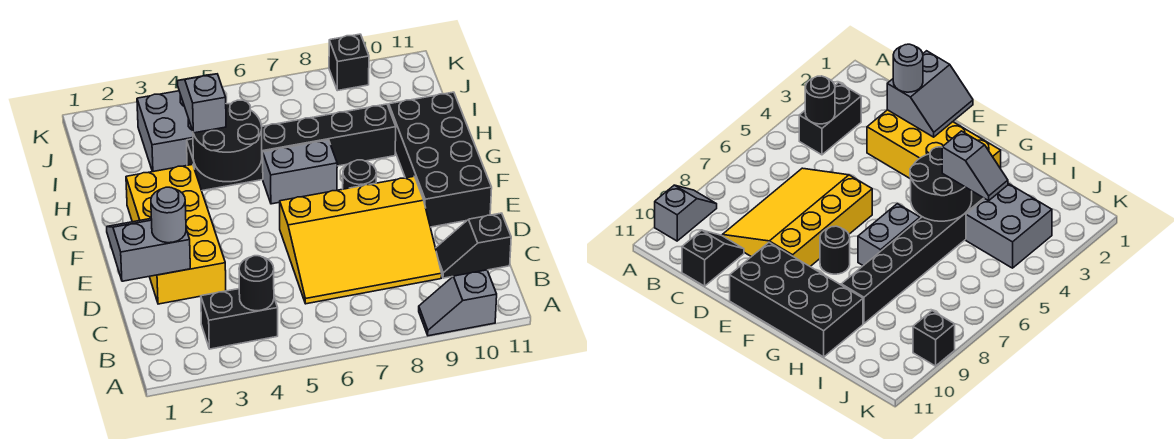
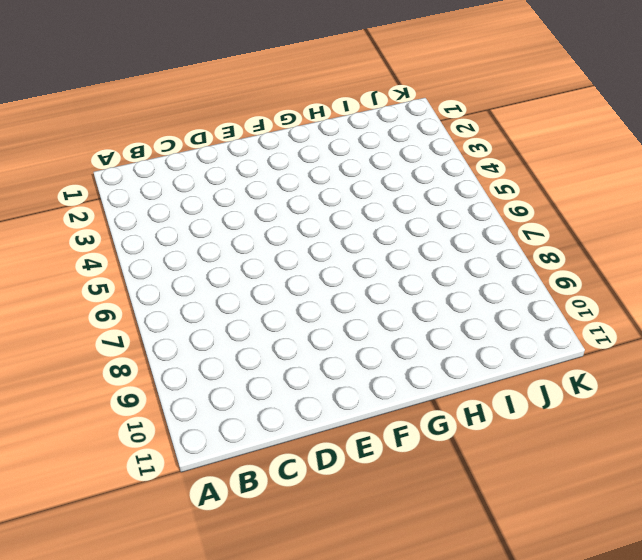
none -> grey slope A9:A10 level 1 top 10
none -> black brick B3:B4 level 1
none -> yellow slope C6:E9 level 1 top E

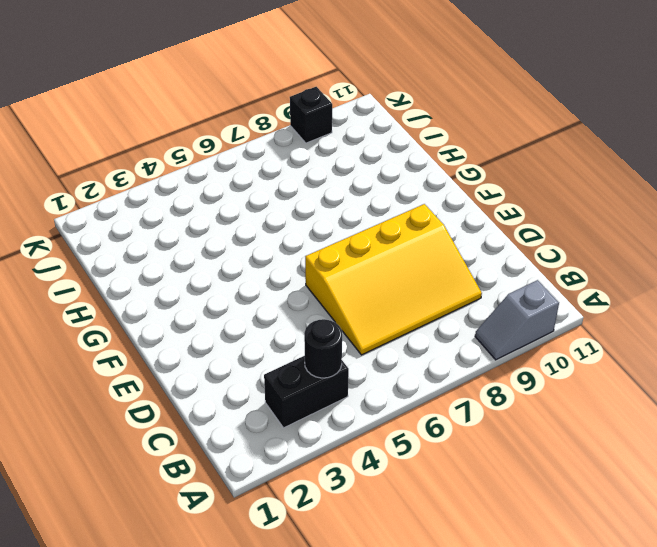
none -> black slope C10:C11 level 1 top 11
none -> yellow brick D2:G3 level 1
none -> black brick E10:H11 level 1

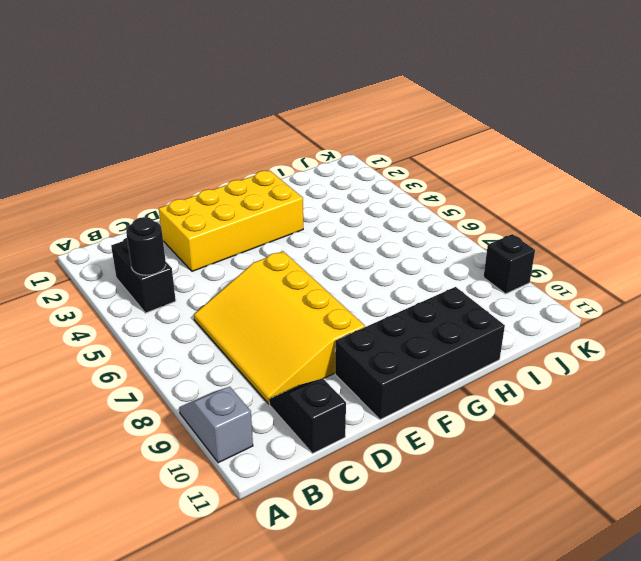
none -> black round brick F8 level 1
none -> grey brick G6:G7 level 1
none -> black brick H4:H9 level 1

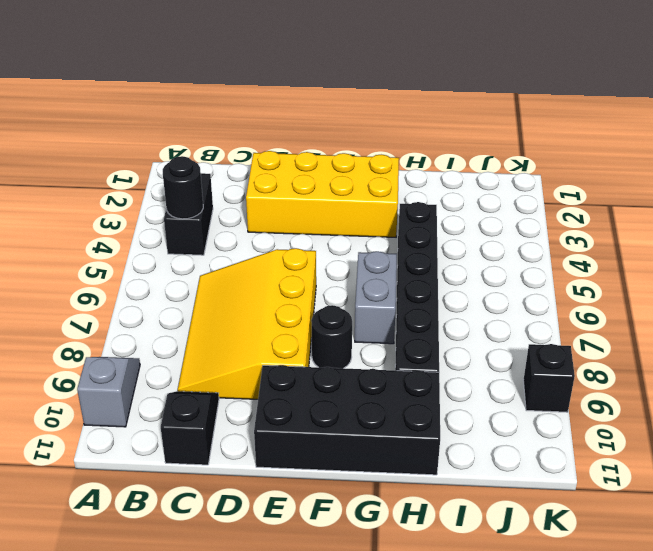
none -> grey brick I3:J4 level 1
none -> grey slope D1:E2 level 2 top D
none -> black round brick G4:H5 level 2

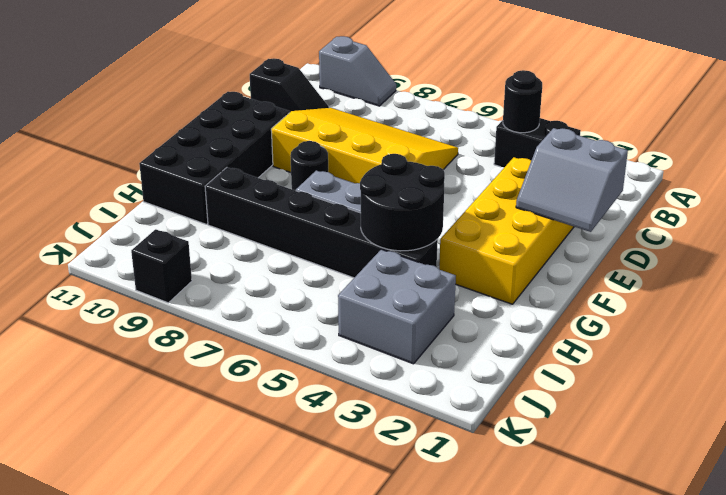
none -> grey round brick D2 level 3
none -> grey slope H4:I4 level 3 top H

